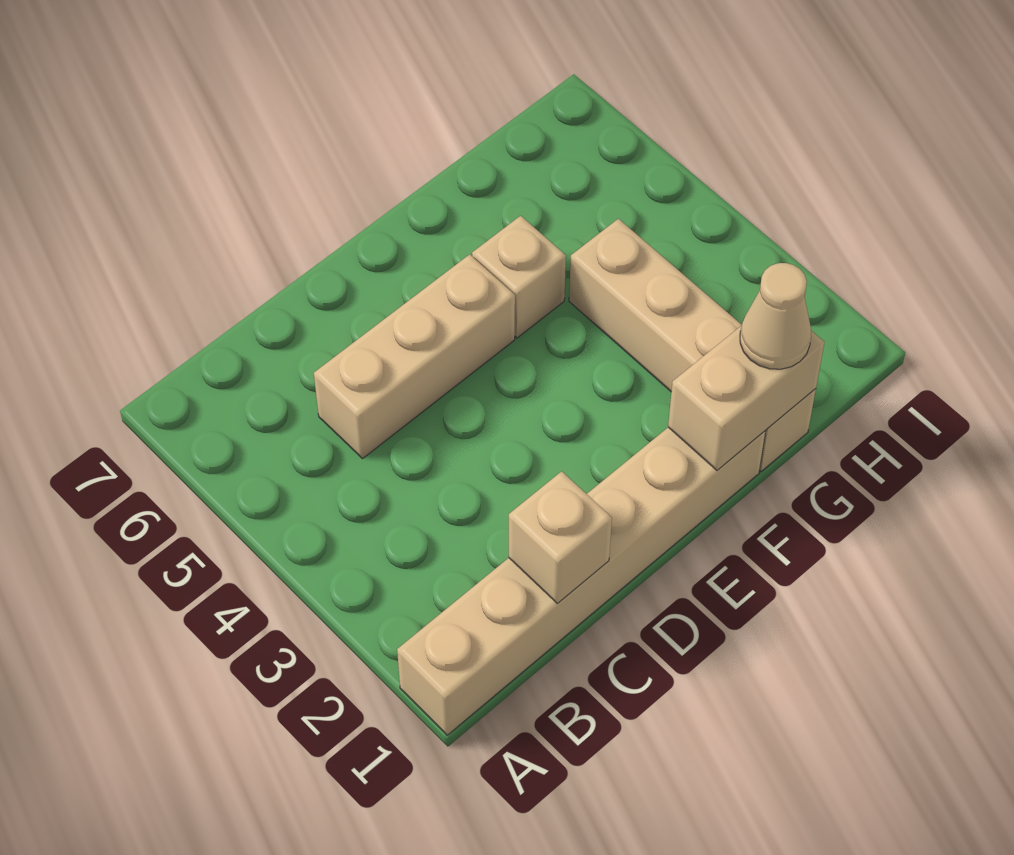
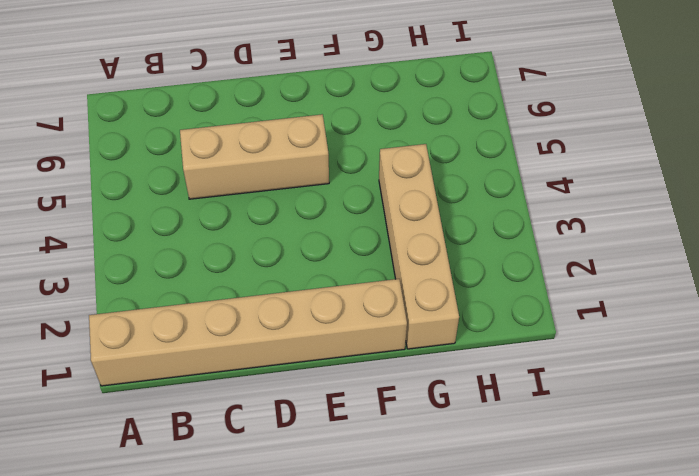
none -> tan brick F5 level 1
none -> tan brick C1 level 2

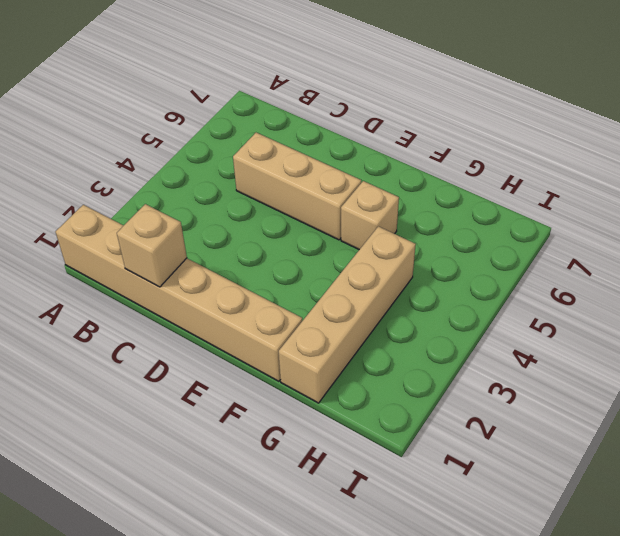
none -> tan brick F1:G1 level 2
none -> tan cone G1 level 3

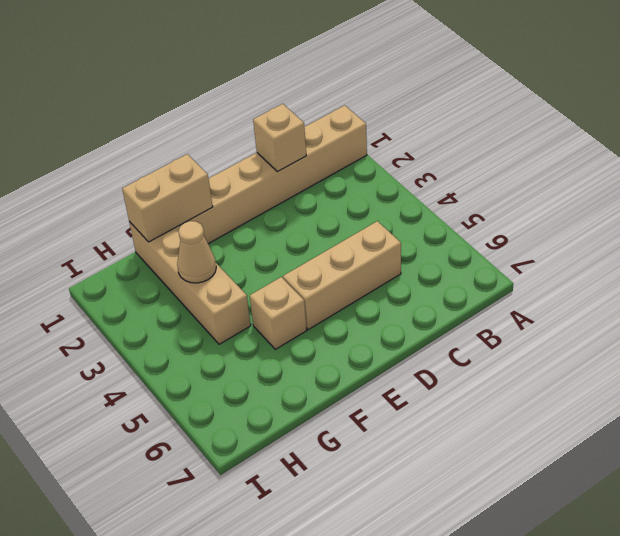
tan cone G3 level 2 -> tan cone G1 level 3

